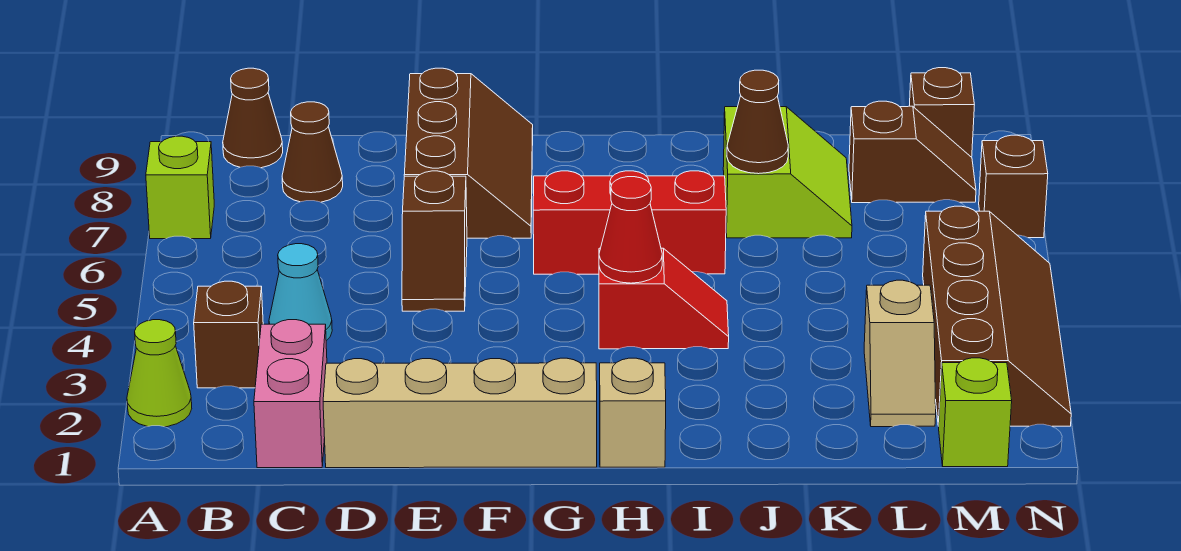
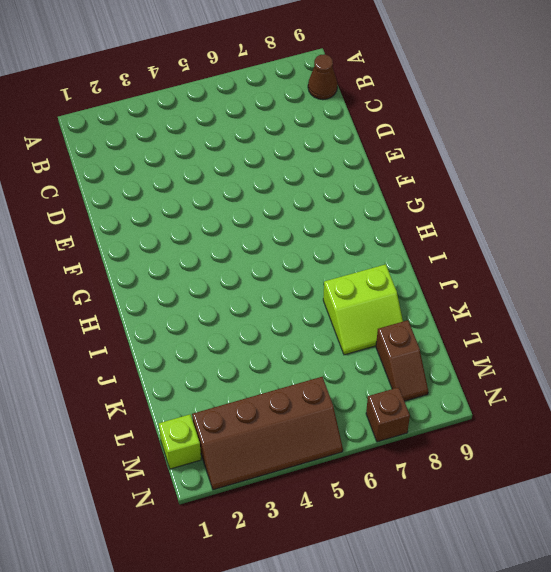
none -> lime cone A2 level 1
none -> lime brick A7 level 1
none -> brown brick B3 level 1

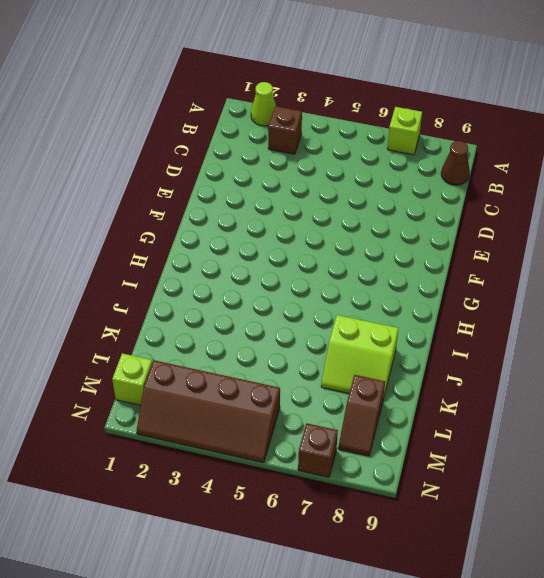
none -> pink brick C1:C2 level 1
none -> cyan cone C4 level 1
none -> brown cone C8 level 1

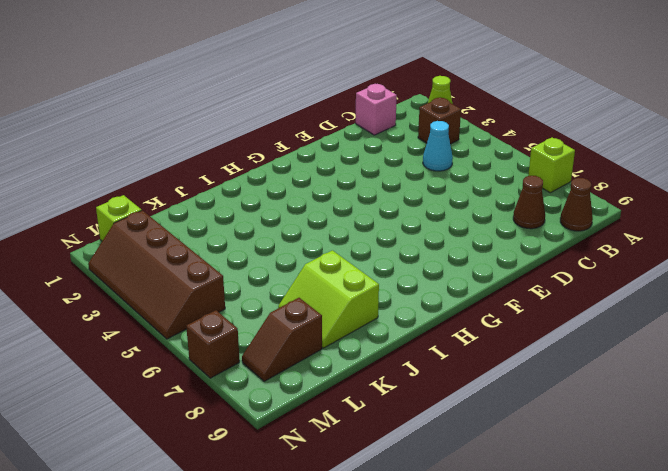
pink brick C1 level 1 -> pink brick C1:C2 level 1
none -> tan brick D1:G1 level 1
none -> brown slope E5:E6 level 1 top 6
none -> brown slope E7:F9 level 1 top E

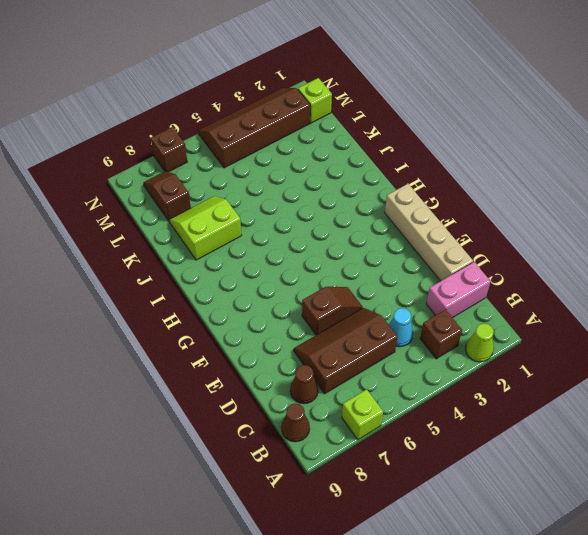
brown slope C5:D7 level 1 top C -> brown slope E7:F9 level 1 top E
none -> red brick G6:I6 level 1
none -> tan brick H1 level 1
none -> red slope H4:I4 level 1 top H

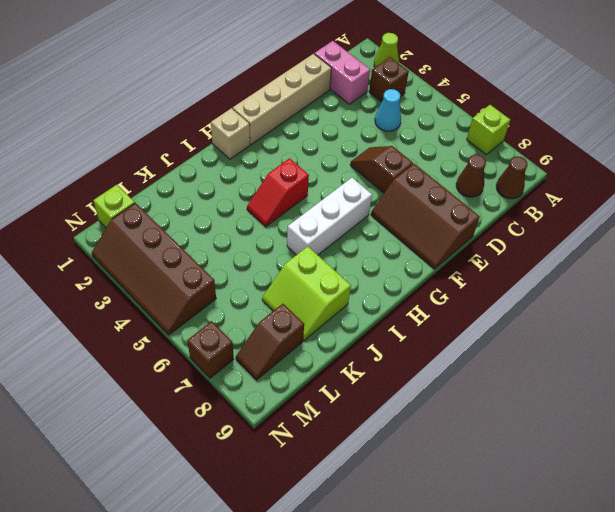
white brick G6:I6 level 1 -> red brick G6:I6 level 1
none -> tan slope L2:L3 level 1 top 3
none -> brown brick M9 level 1
none -> red cone H4 level 2

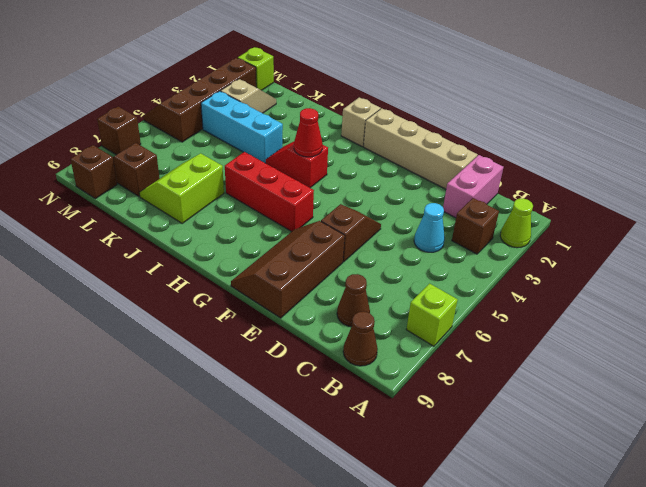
cyan brick J4:L4 level 1 -> none
none -> brown cone J7 level 2

